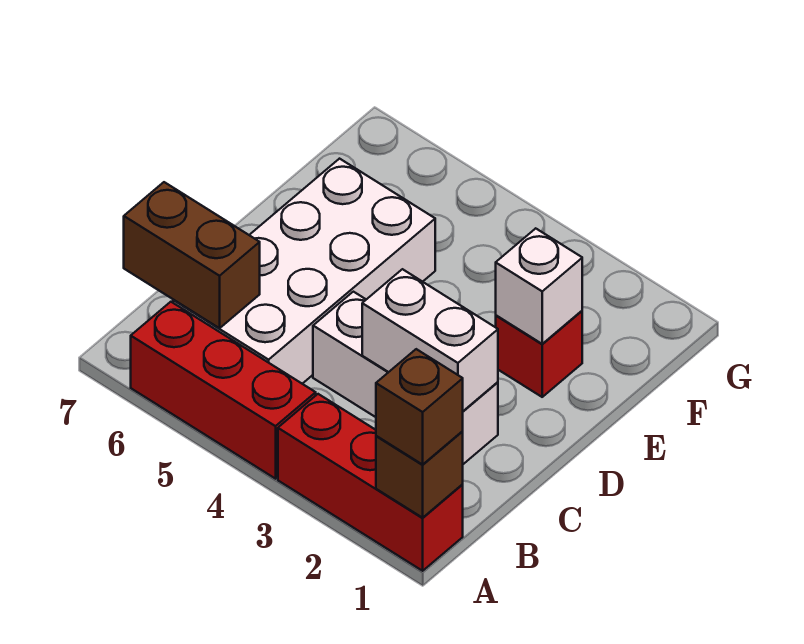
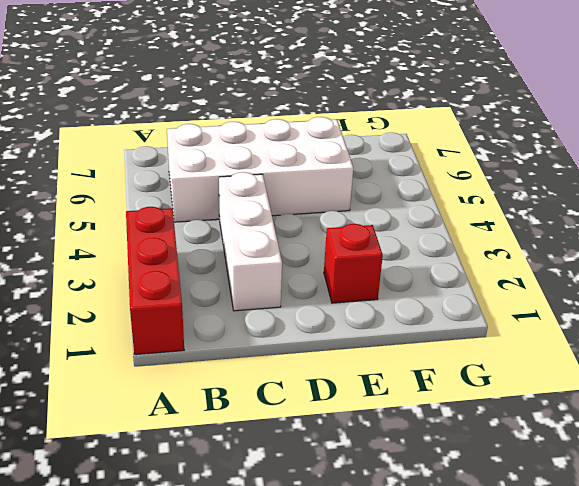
none -> red brick A4:A6 level 1
none -> brown brick A1 level 2

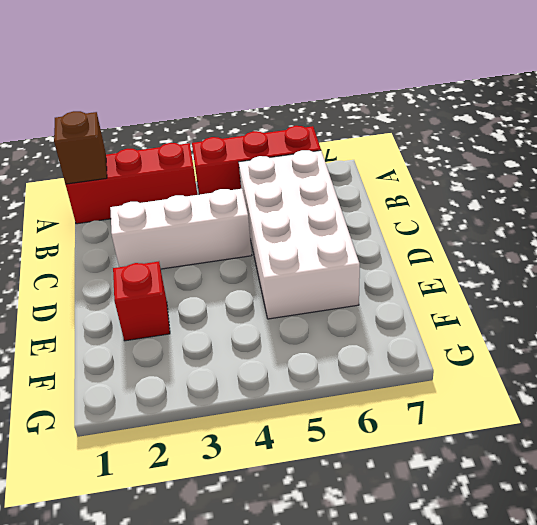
none -> brown brick B6:B7 level 2
none -> white brick C2:C3 level 2

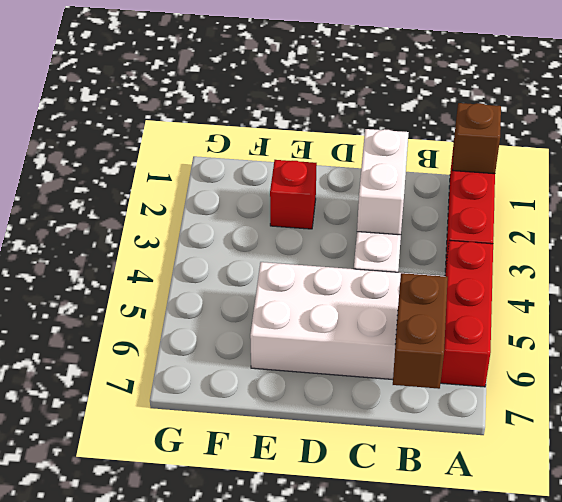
none -> white brick E2 level 2
none -> brown brick A1 level 3

